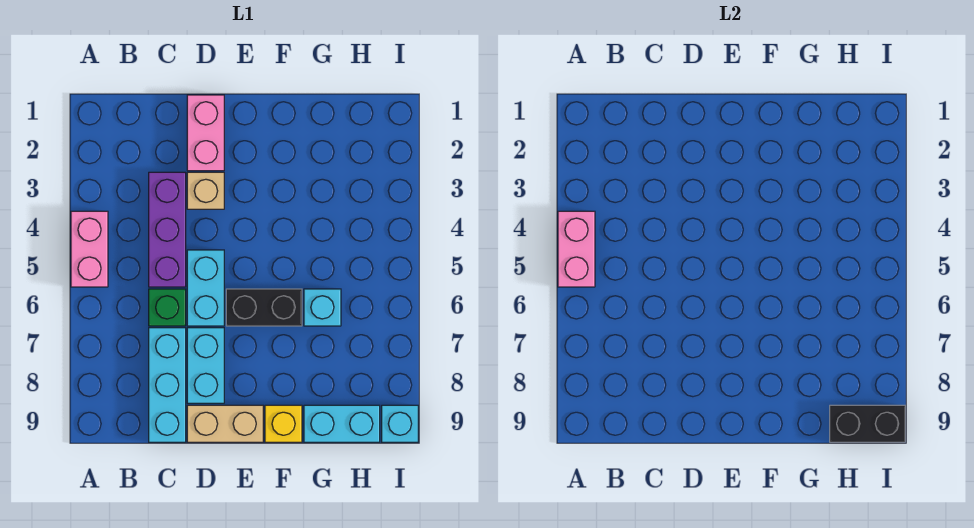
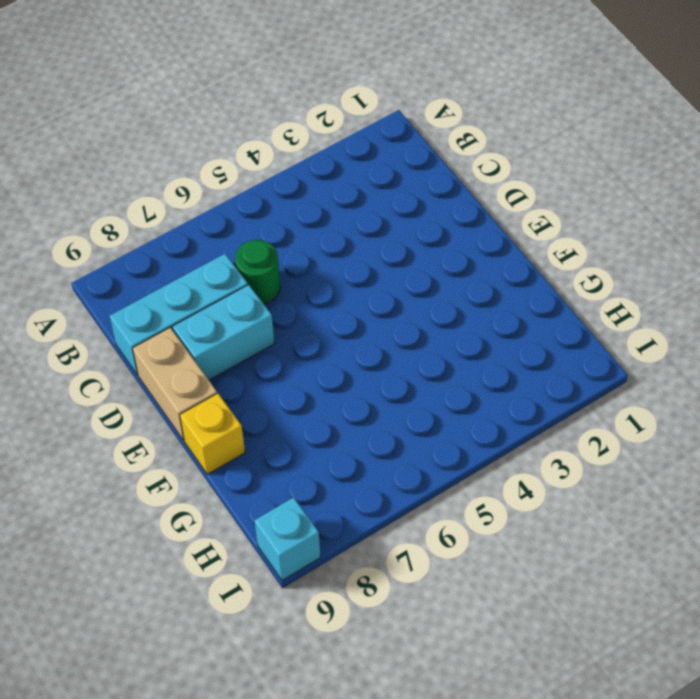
green round brick C6 level 1 -> green brick C6 level 1
none -> pink brick A4:A5 level 1
none -> purple brick C3:C5 level 1
none -> pink brick D1:D2 level 1

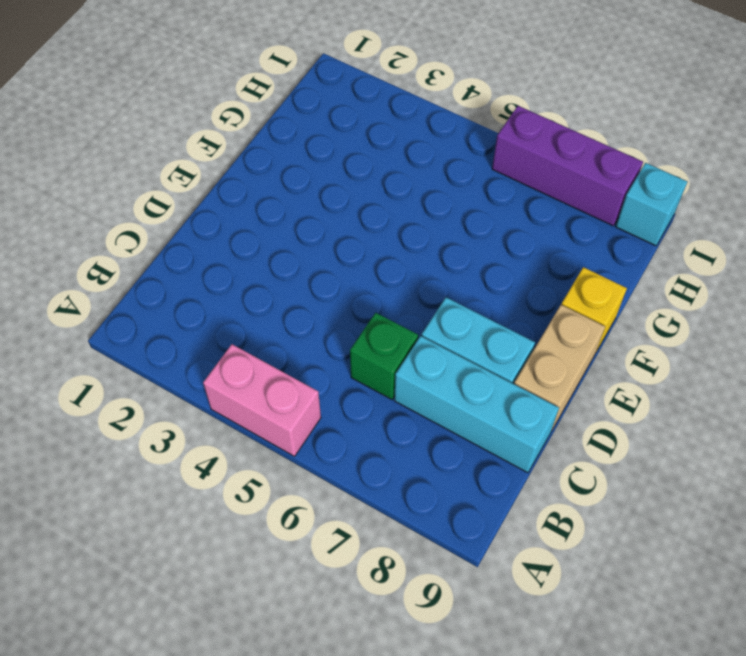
purple brick I6:I8 level 1 -> purple brick C3:C5 level 1
none -> pink brick D1:D2 level 1
none -> tan brick D3 level 1
none -> cyan brick D5:D6 level 1

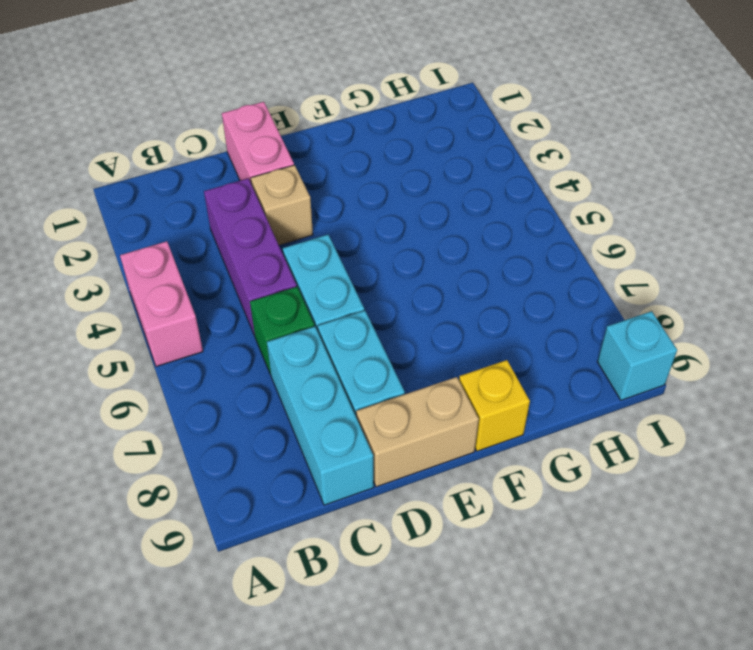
none -> black brick E6:F6 level 1
none -> cyan brick G6 level 1
none -> cyan brick G9:H9 level 1

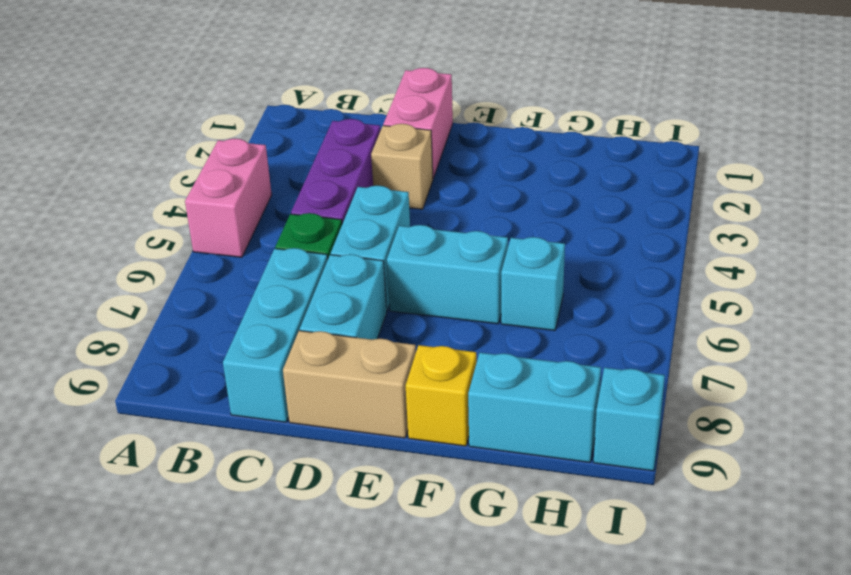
cyan brick E6:F6 level 1 -> black brick E6:F6 level 1
none -> pink brick A4:A5 level 2
none -> black brick H9:I9 level 2

